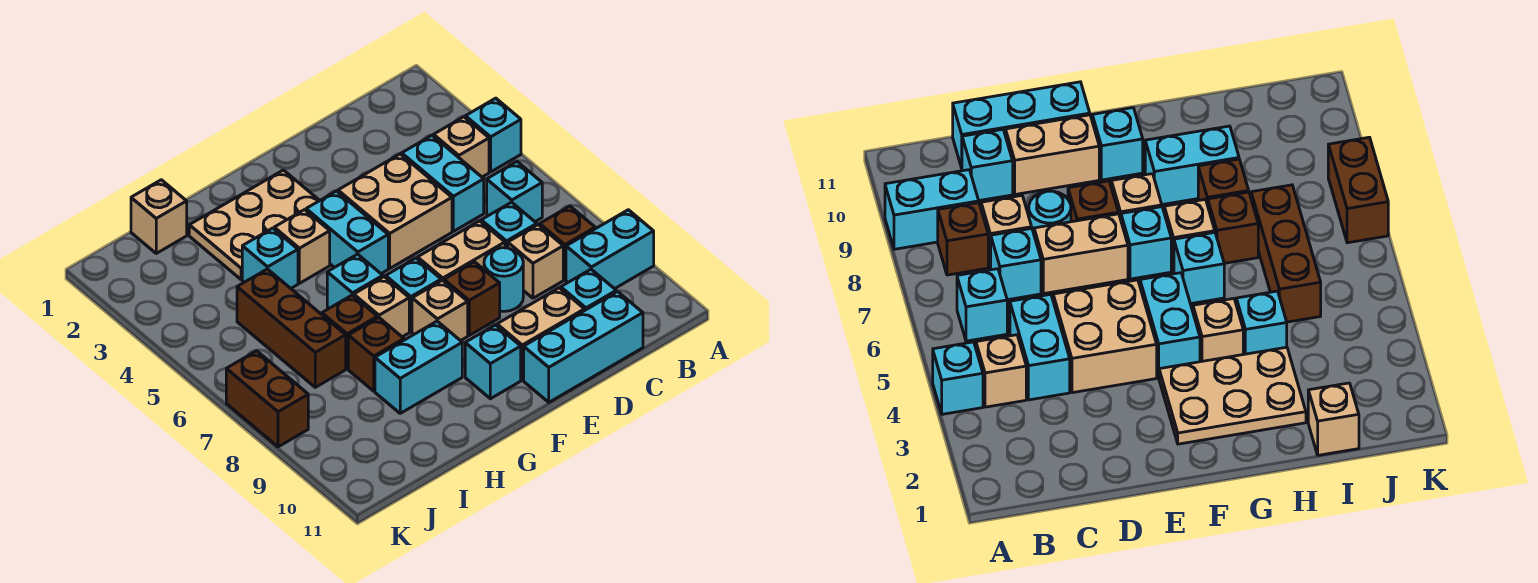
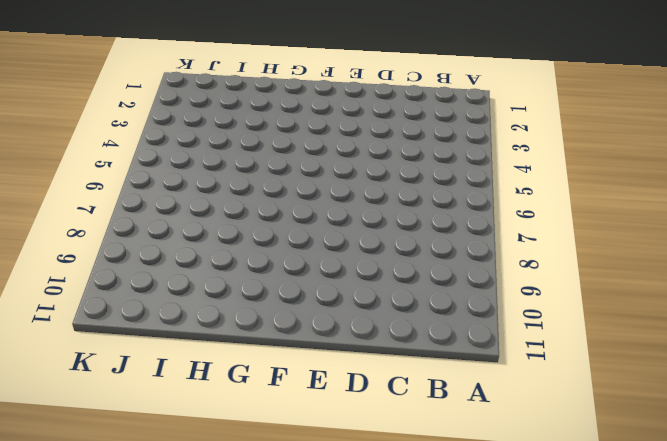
none -> cyan brick A4 level 1
none -> cyan brick A9:B9 level 1
none -> tan brick B4 level 1
none -> cyan brick B6 level 1

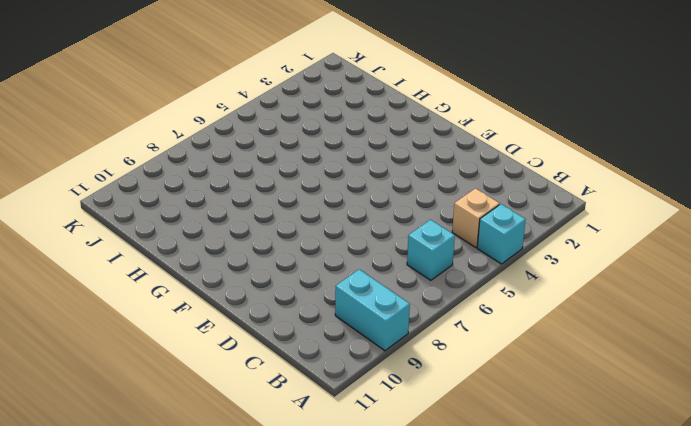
none -> brown brick B8 level 1
none -> cyan brick C4:C5 level 1
none -> cyan brick C7 level 1
none -> tan brick C8 level 1

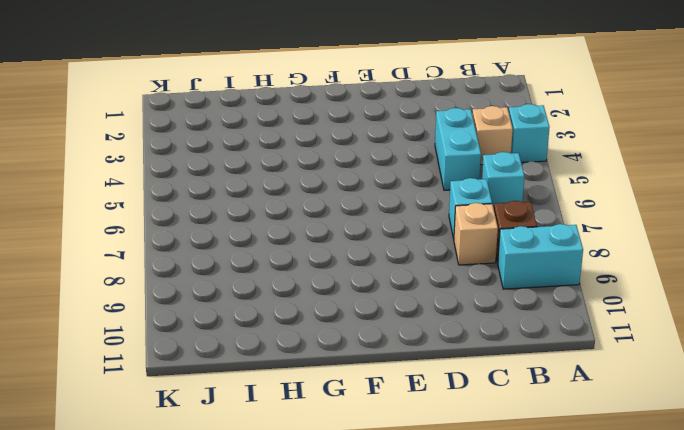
none -> cyan brick C10 level 1
none -> cyan brick C11:E11 level 1
none -> tan brick D4:E5 level 1
none -> tan brick D7:E7 level 1

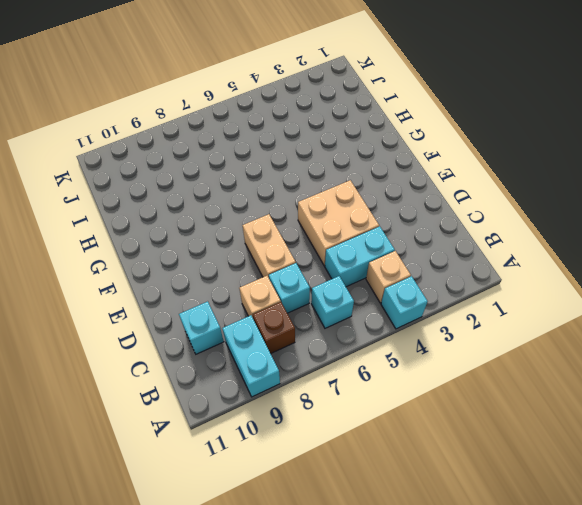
none -> cyan brick C11:E11 level 1
none -> cyan round brick D8 level 1
none -> tan brick D10:E10 level 1
none -> brown brick E8 level 1

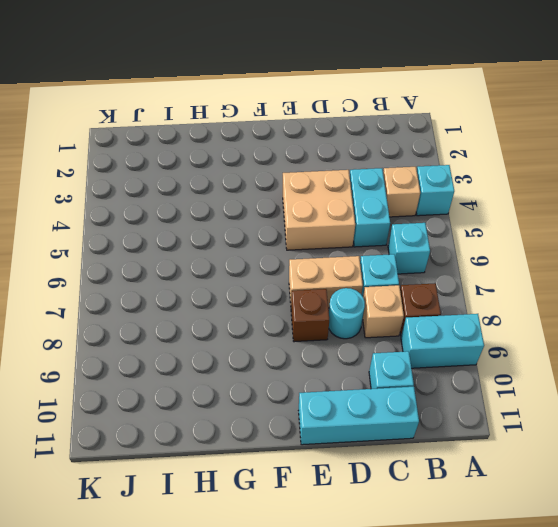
none -> tan brick D10:E10 level 1
none -> tan plate F2:H3 level 1
none -> cyan brick F4:F5 level 1
none -> cyan brick F7 level 1

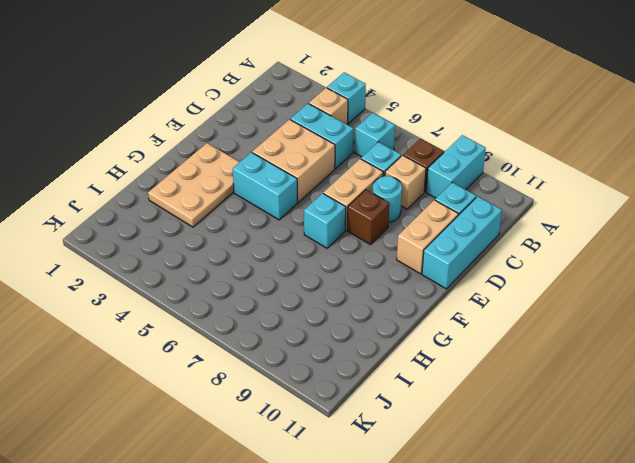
none -> tan brick F8 level 1
none -> cyan brick F10 level 1
none -> tan brick G4 level 1
none -> cyan brick G6 level 1

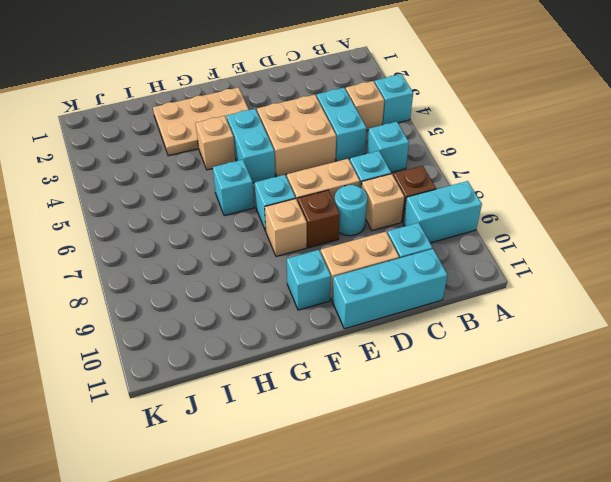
none -> tan brick G7 level 1
none -> cyan brick G9:H9 level 1
none -> cyan brick H4 level 1
none -> brown brick H7 level 1

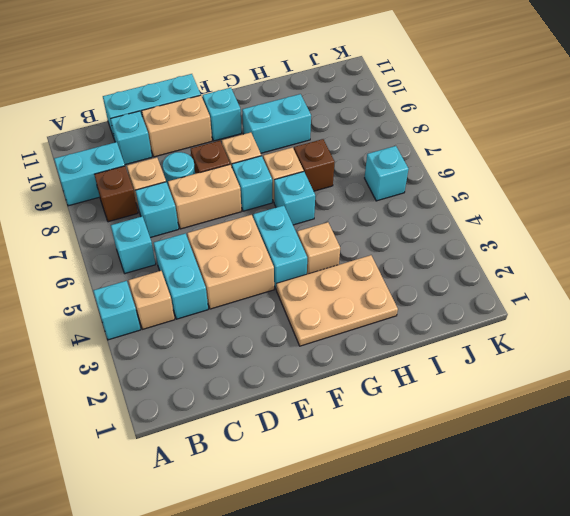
cyan brick J6 level 1 -> cyan brick H4 level 1
none -> brown brick H8 level 1
none -> tan brick I1 level 1
none -> brown brick I5:I7 level 1
none -> brown brick K7:K8 level 1

